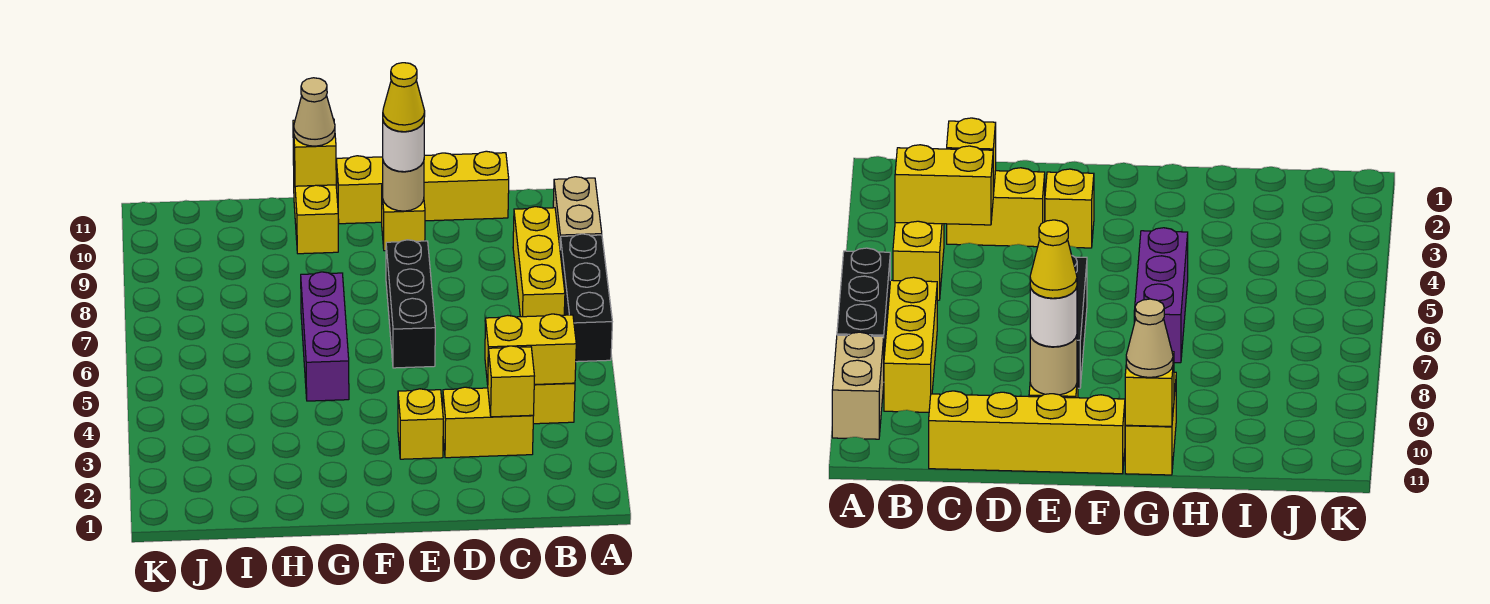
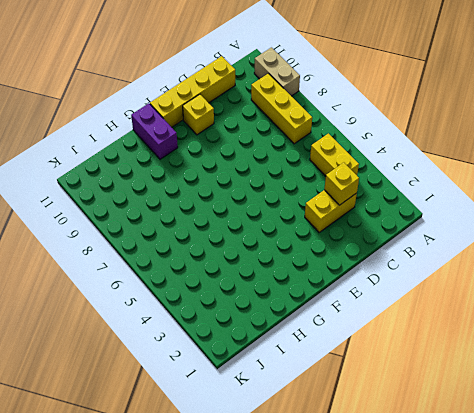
purple brick G10:G11 level 1 -> yellow brick G10:G11 level 1
none -> black brick A6:A8 level 1
none -> yellow brick E3 level 1
none -> black brick E6:E8 level 1

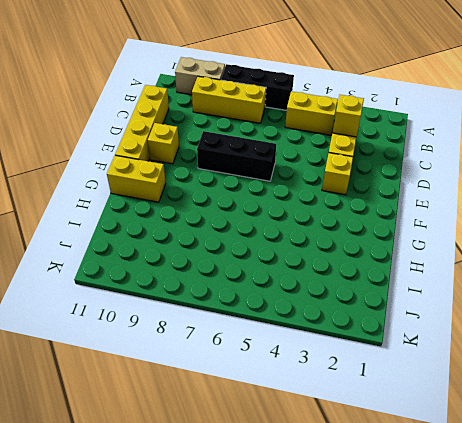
none -> purple brick G5:G7 level 1
none -> yellow brick B4:C4 level 2
none -> tan round brick E10 level 2

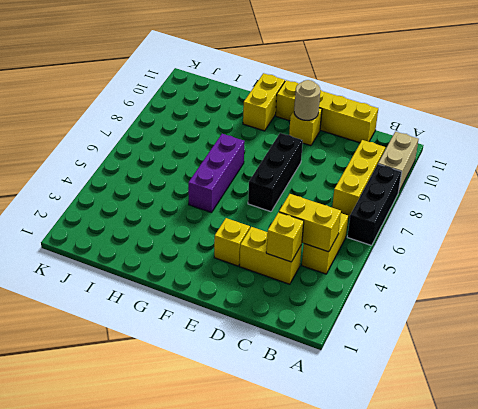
none -> yellow brick G11 level 2
none -> white round brick E10 level 3
none -> tan cone G11 level 3

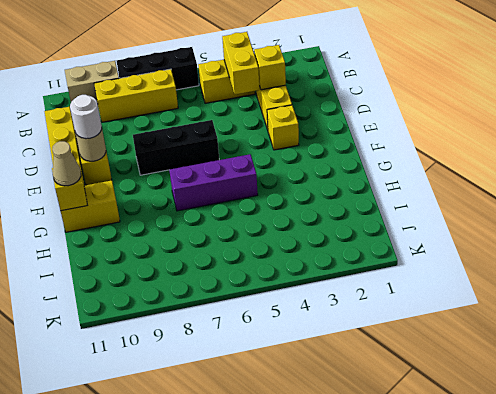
none -> yellow cone E10 level 4

